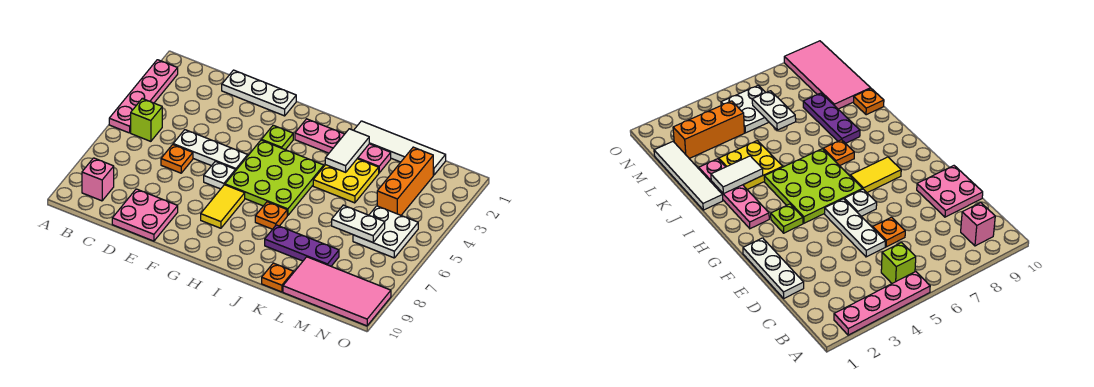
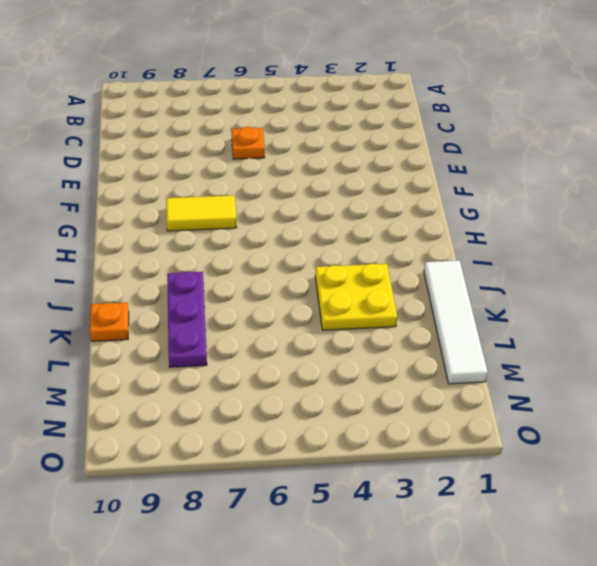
none -> pink plate A2:A5 level 1
none -> lime brick B5 level 1
none -> pink brick B9 level 1

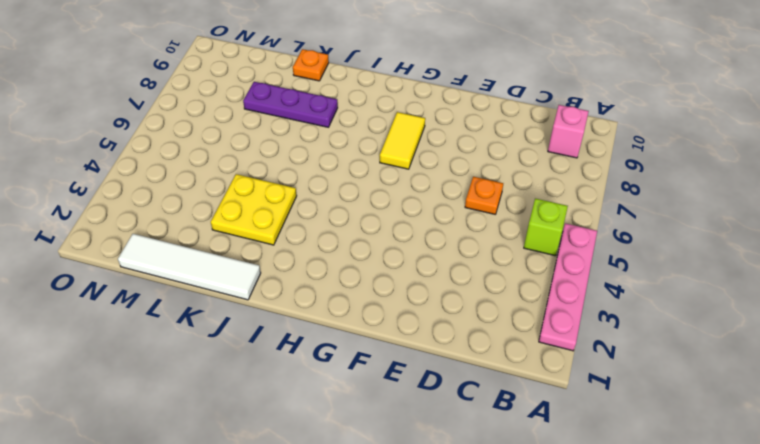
none -> white plate D1:F1 level 1
none -> white plate D5:F5 level 1
none -> pink plate D9:E10 level 1

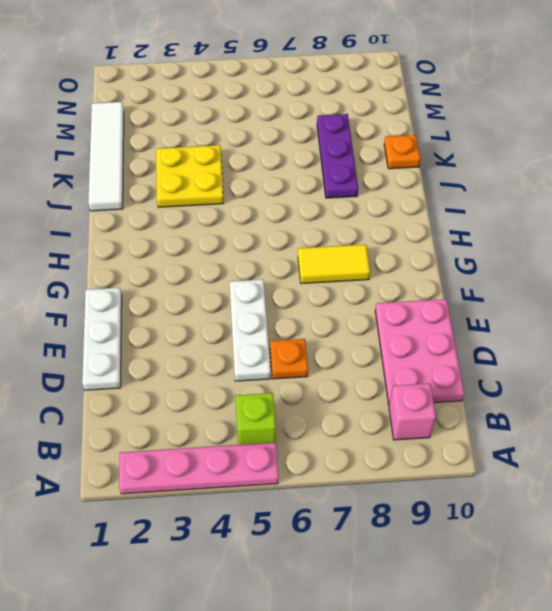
pink plate C9:E10 level 1 -> pink plate D9:E10 level 1
none -> white plate F6 level 1
none -> lime plate G3 level 1
none -> lime plate G4:I6 level 1

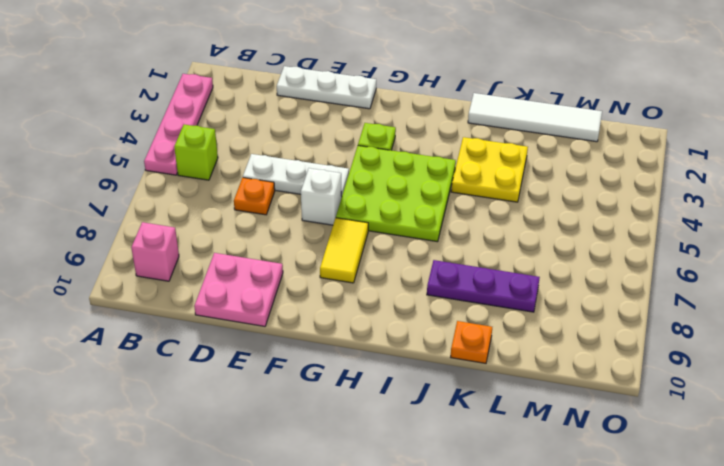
white brick F6 level 1 -> white plate F6 level 1
none -> pink plate H2:K2 level 1
none -> orange plate I7 level 1
none -> pink tile L9:O10 level 1

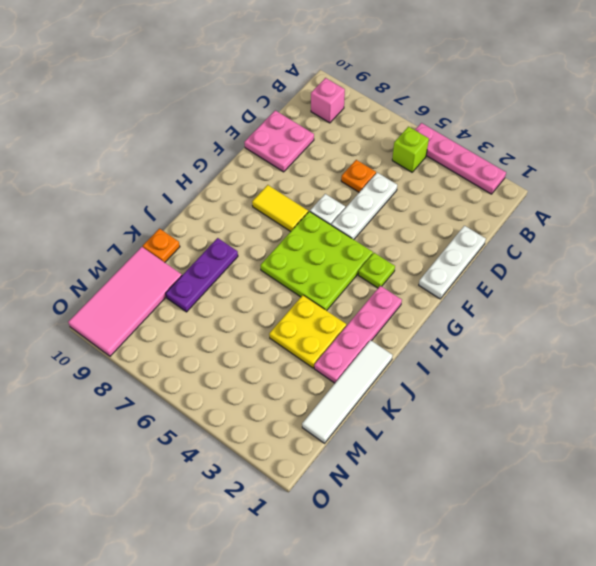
none -> orange plate I7 level 1
none -> orange brick M2:M4 level 1
none -> white plate M5:N6 level 1

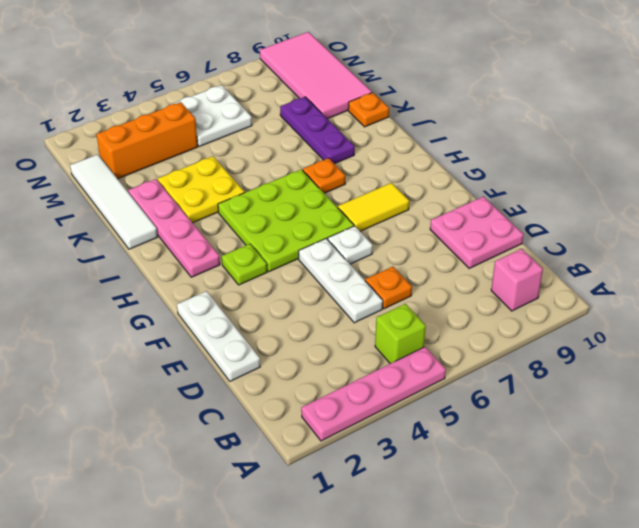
none -> white tile J2:J3 level 2
none -> white plate L6:M6 level 2

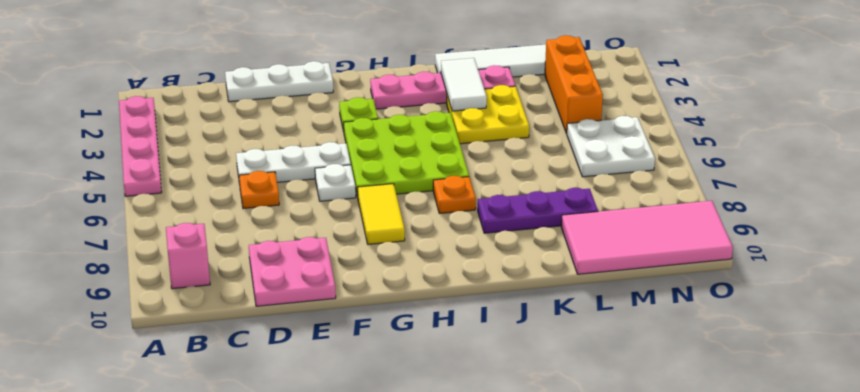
none -> lime brick B5 level 1
none -> orange plate K10 level 1
none -> white plate L6:M6 level 2

